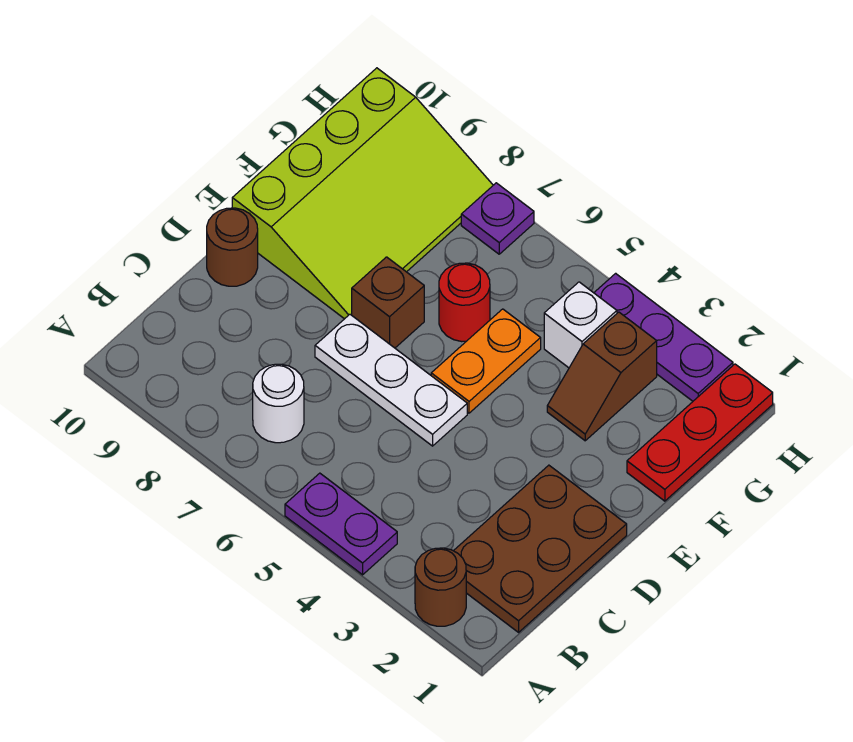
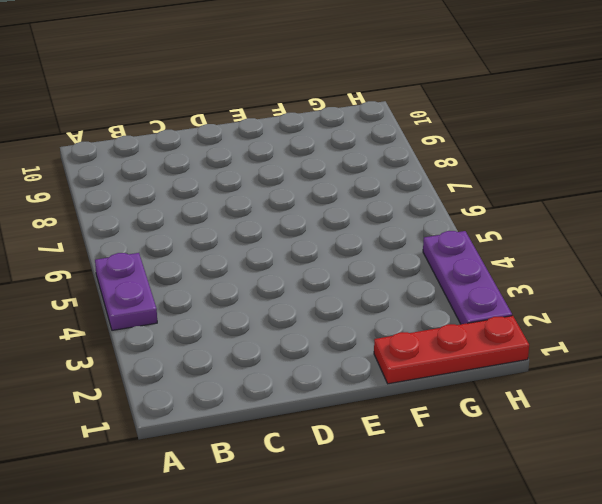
none -> brown round brick A2 level 1
none -> brown plate B1:D2 level 1
none -> white round brick B7 level 1

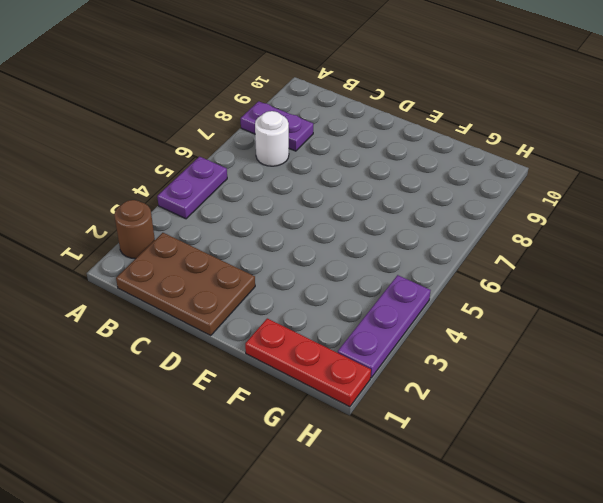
purple plate A8:B8 level 1 -> none
none -> white plate D5:D7 level 1
none -> brown round brick D10 level 1
none -> orange plate E5:F5 level 1

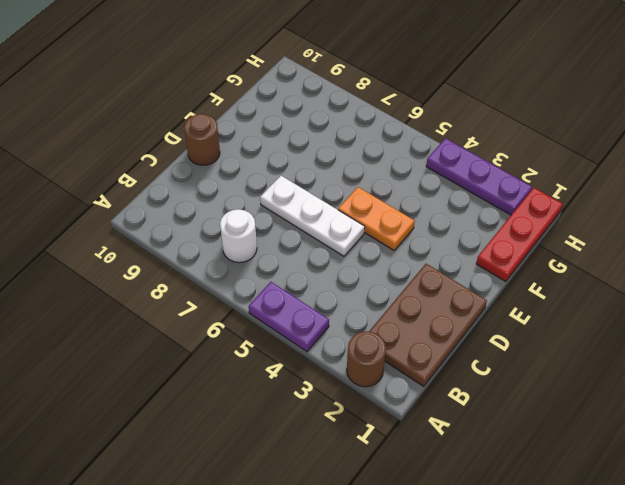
orange plate E4:E5 level 1 -> orange plate E5:F5 level 1
none -> brown brick E7 level 1
none -> lime slope E8:H10 level 1 top 10
none -> brown slope F3:G3 level 1 top G

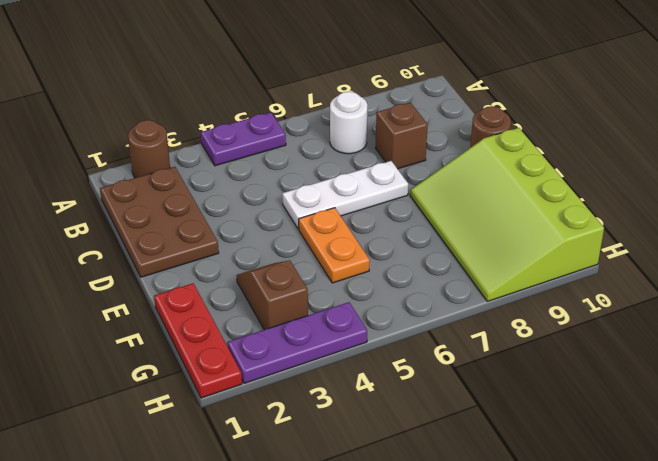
brown brick C8 level 1 -> brown brick E7 level 1
none -> red round brick F6 level 1
none -> white brick G4 level 1
none -> purple plate H7 level 1

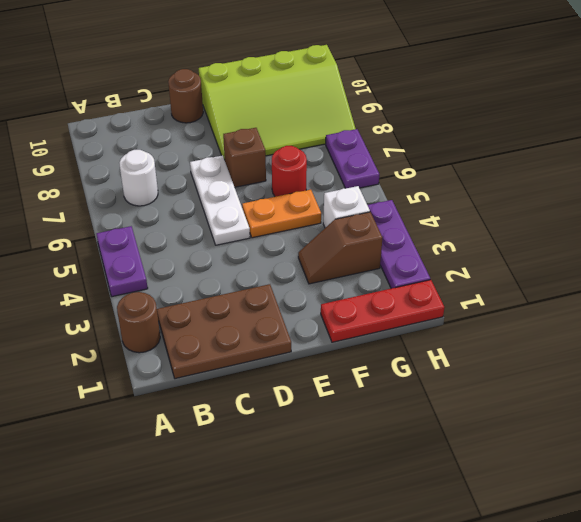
purple plate H6:H7 level 1 -> purple plate H7 level 1

